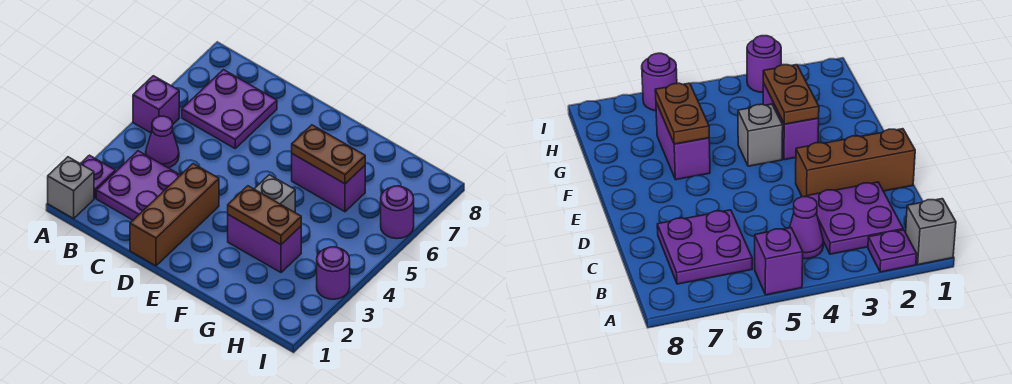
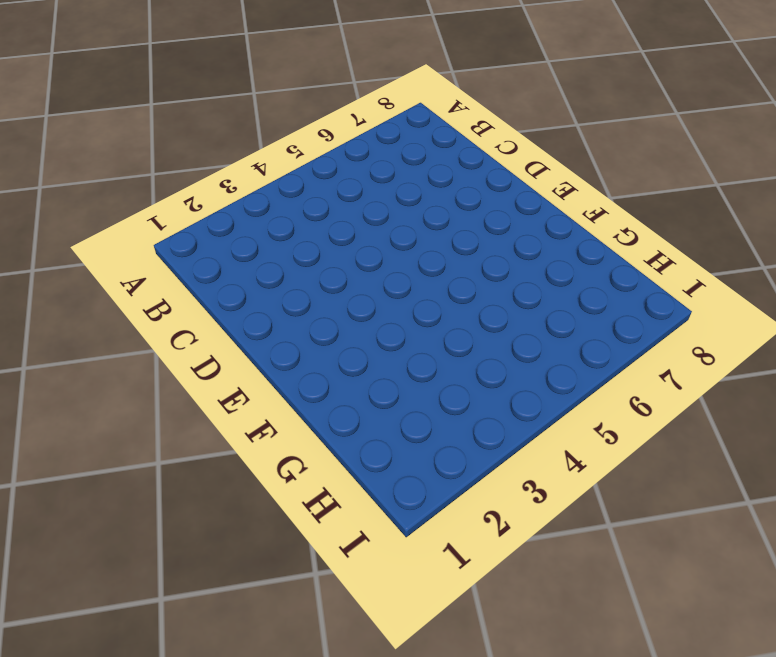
none -> grey brick A1 level 1
none -> purple plate A2 level 1
none -> purple brick A5 level 1

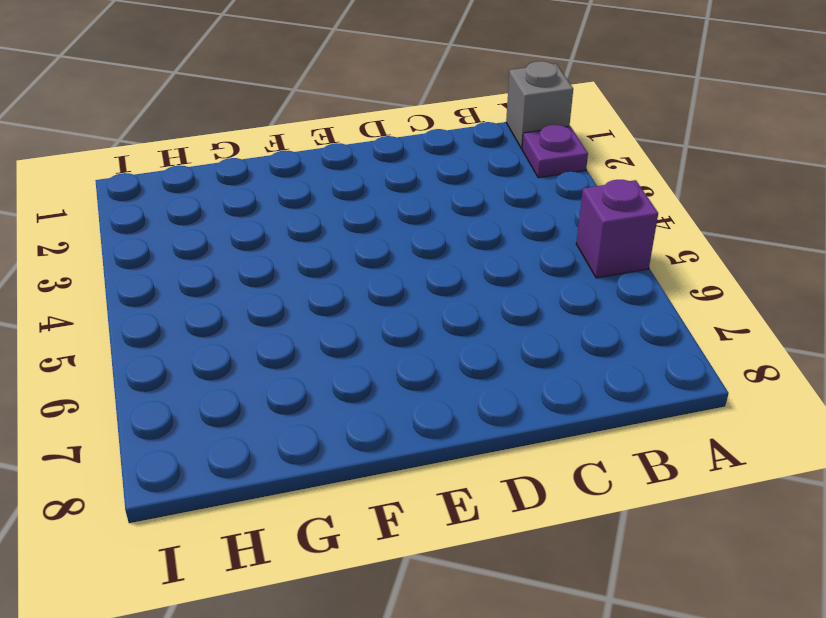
none -> purple plate B2:C3 level 1
none -> purple cone B4 level 1
none -> purple plate B6:C7 level 1

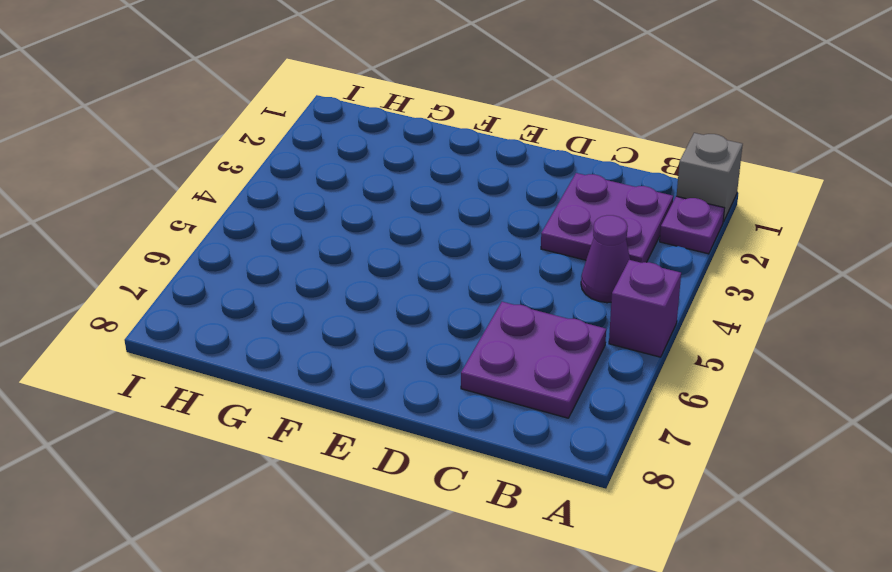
none -> brown brick D1:D3 level 1
none -> purple brick F3:G3 level 1
none -> grey brick F4 level 1

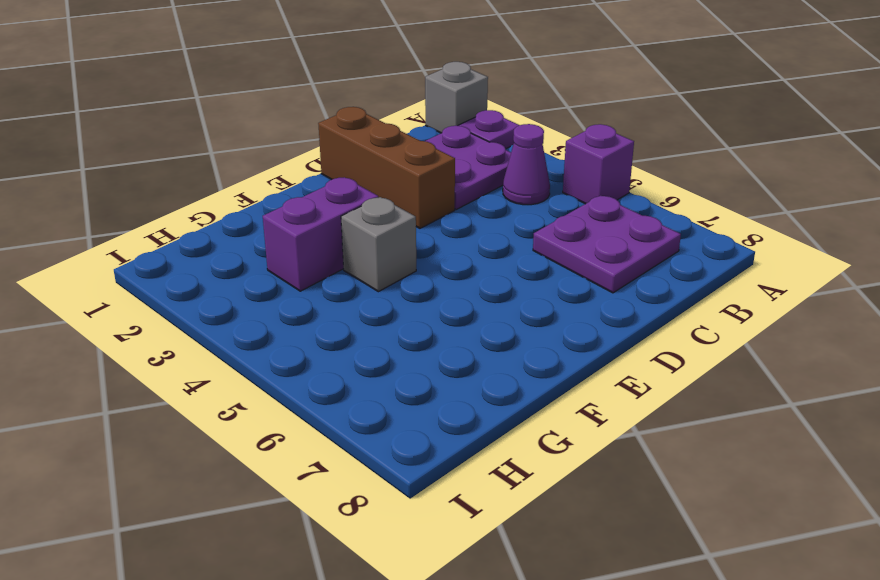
none -> purple brick F6:G6 level 1
none -> purple round brick I3 level 1
none -> purple round brick I6 level 1

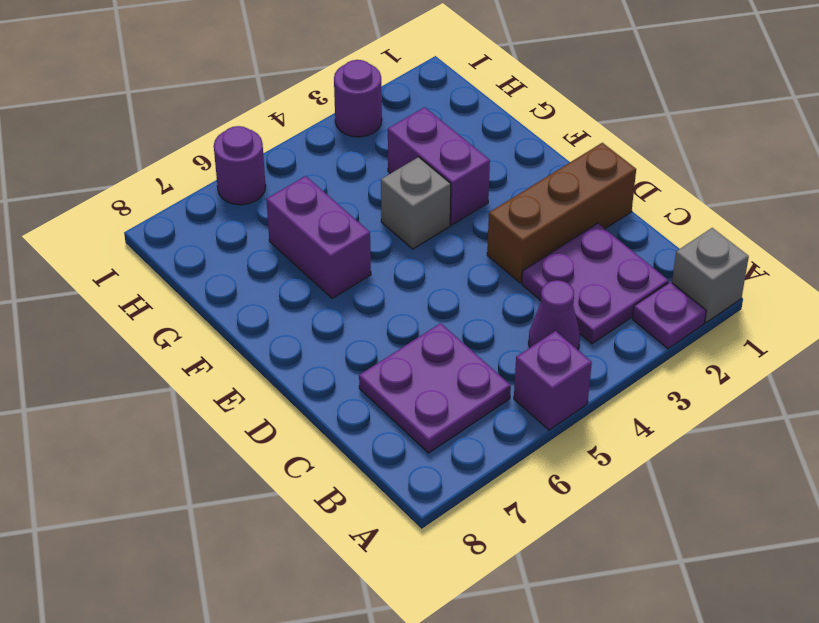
none -> brown plate F3:G3 level 2
none -> brown plate F6:G6 level 2

